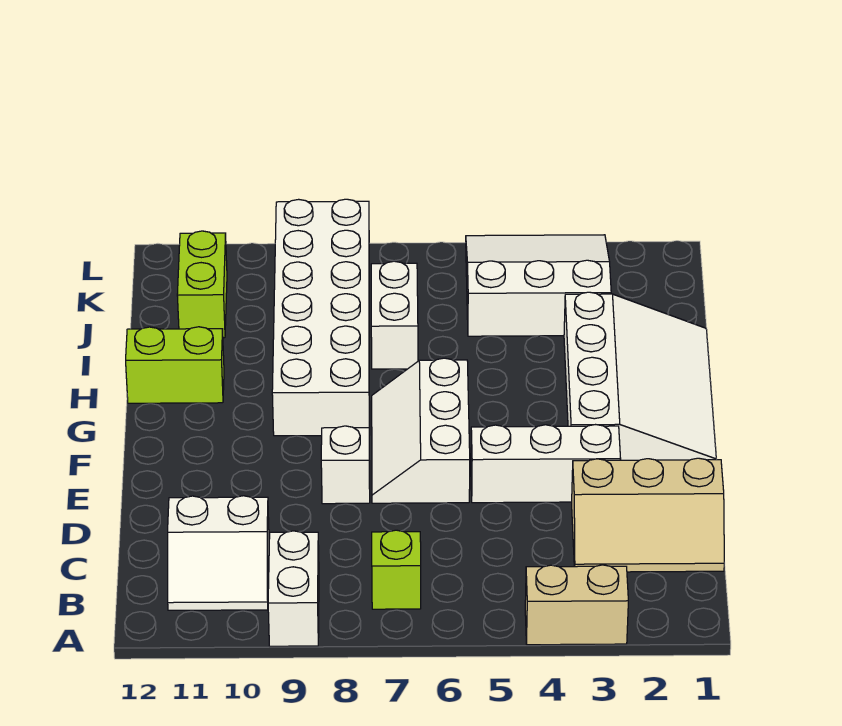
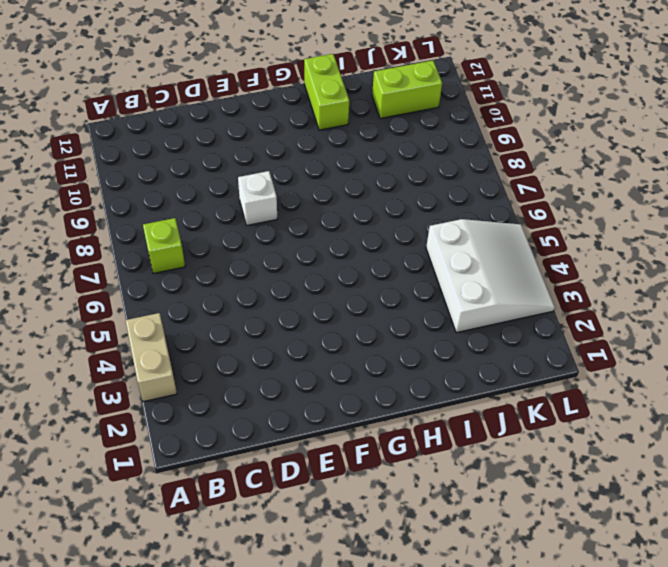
none -> white brick A9:B9 level 1
none -> white slope B10:C11 level 1 top C
none -> tan slope C1:D3 level 1 top D

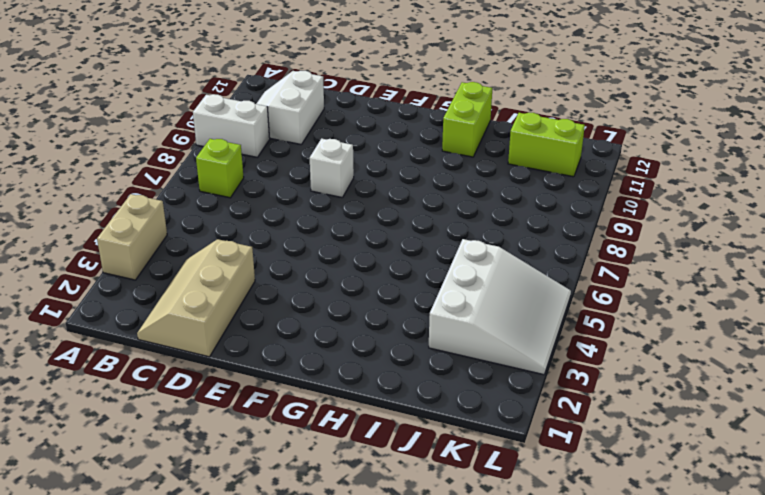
none -> white brick E3:E5 level 1
none -> white slope E6:G7 level 1 top 6
none -> white slope F1:I3 level 1 top 3

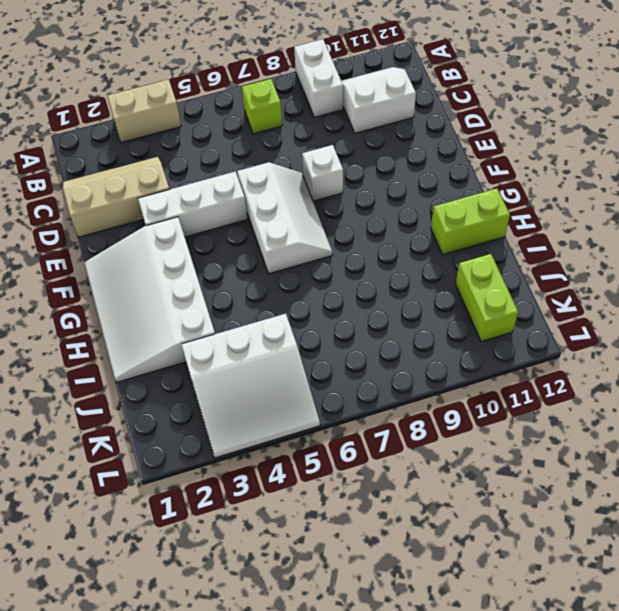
none -> white brick G8:L9 level 1
none -> white brick I7:J7 level 1

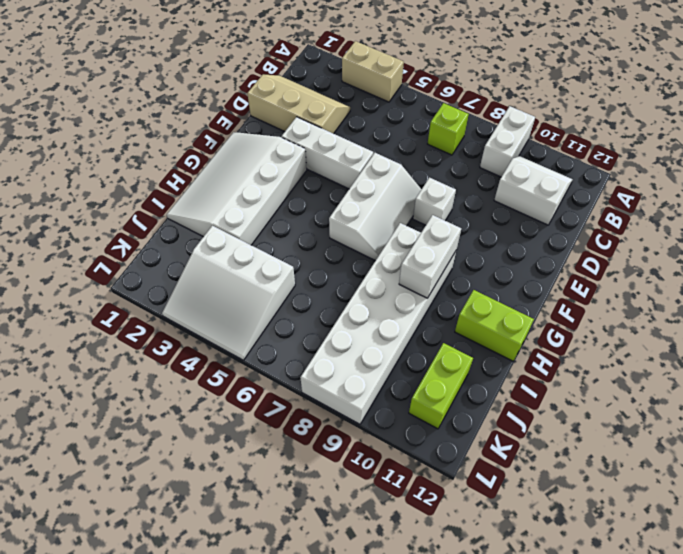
white brick G9:H9 level 2 -> white brick I7:J7 level 1

